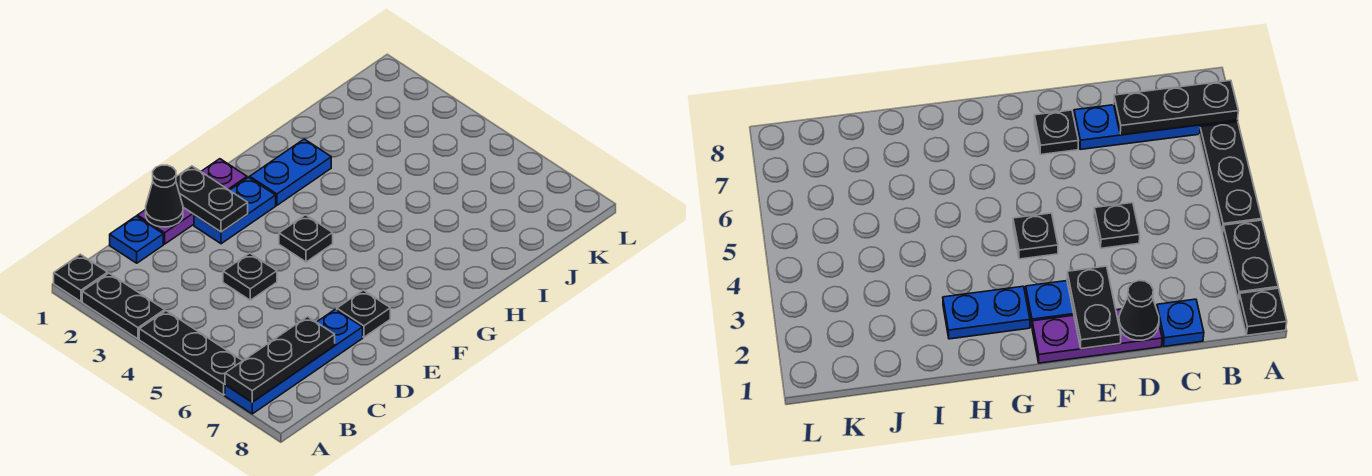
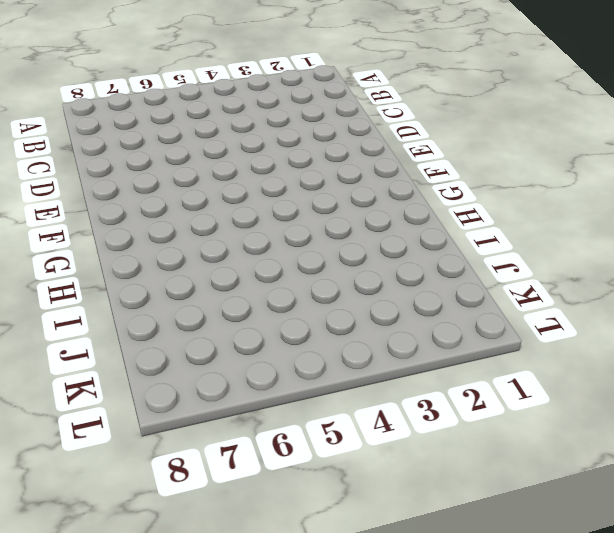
none -> black plate A1 level 1
none -> black plate A2:A3 level 1
none -> black plate A4:A6 level 1

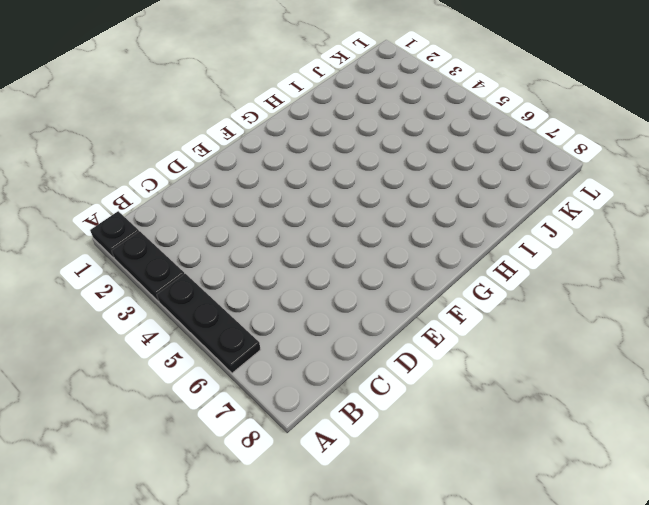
none -> blue plate A7:D7 level 1
none -> blue plate C1 level 1
none -> purple plate D1:F1 level 1

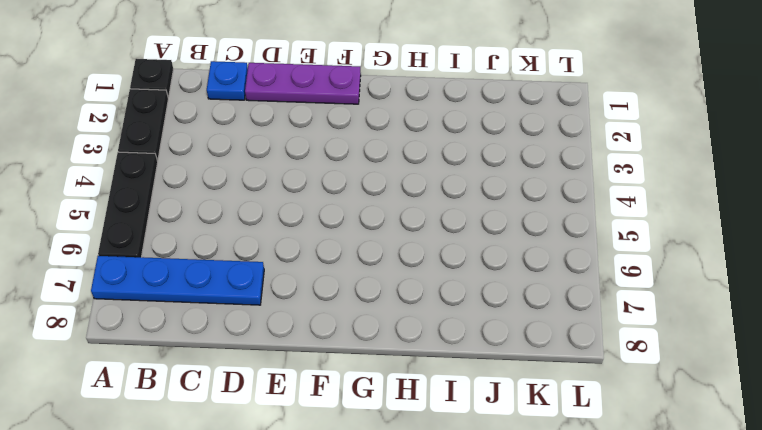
none -> black plate D4 level 1
none -> blue plate E2:F2 level 1
none -> black plate E7 level 1

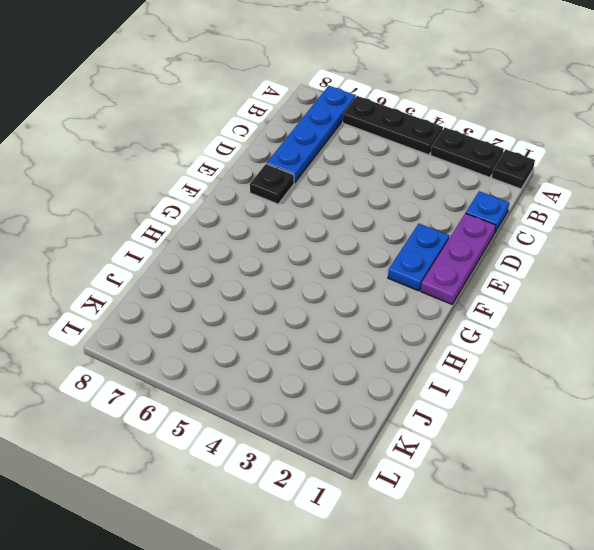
none -> black plate D4 level 1
none -> black plate F4 level 1
none -> blue plate G2:H2 level 1

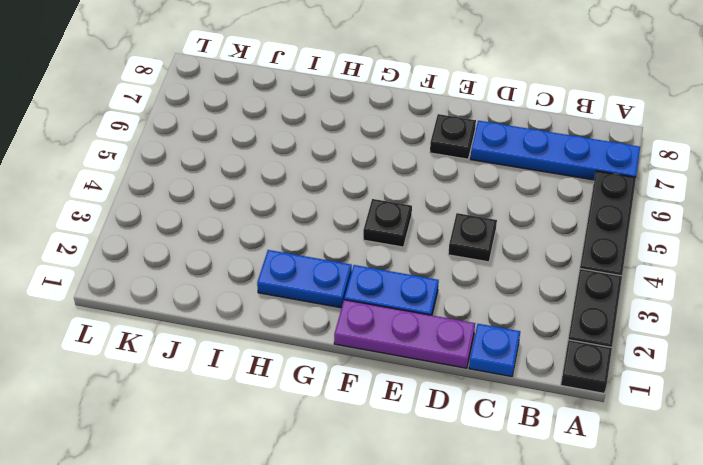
none -> black plate A7:C7 level 2
none -> black cone D1 level 2
none -> black plate E1:E2 level 2

